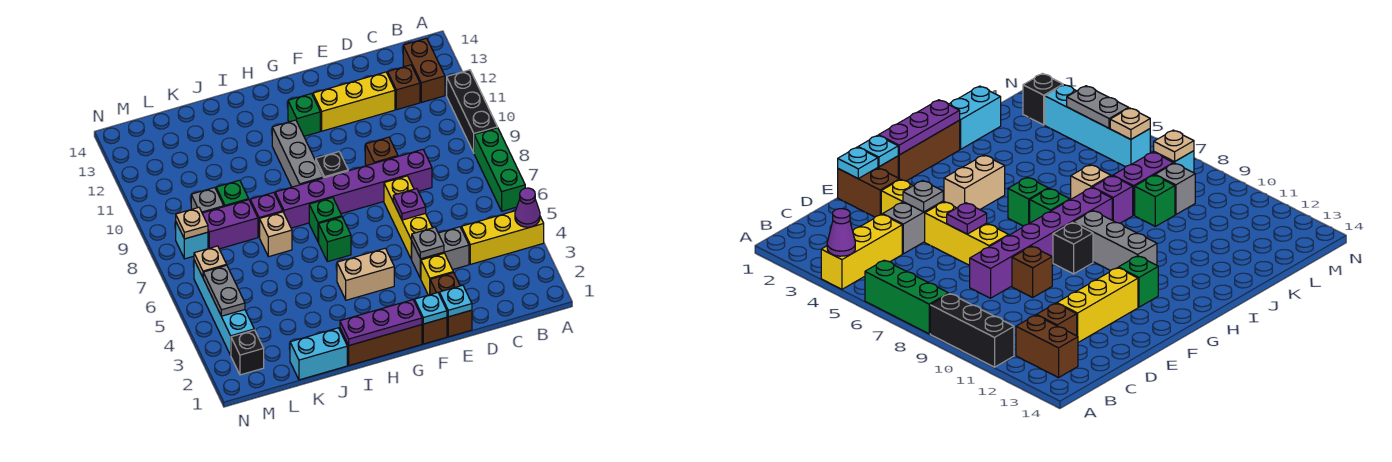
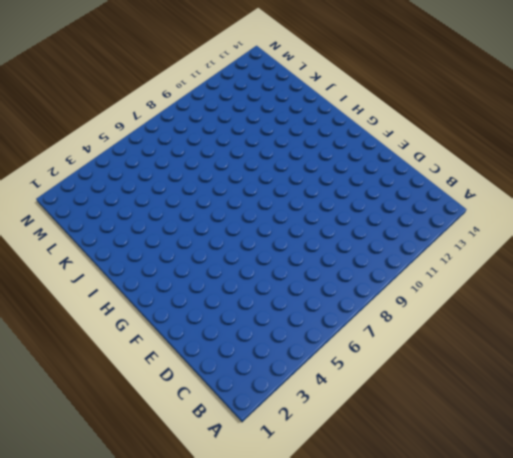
none -> yellow brick A4:C4 level 1
none -> green brick A6:A8 level 1
none -> black brick A9:A11 level 1
none -> brown brick B12:B13 level 1

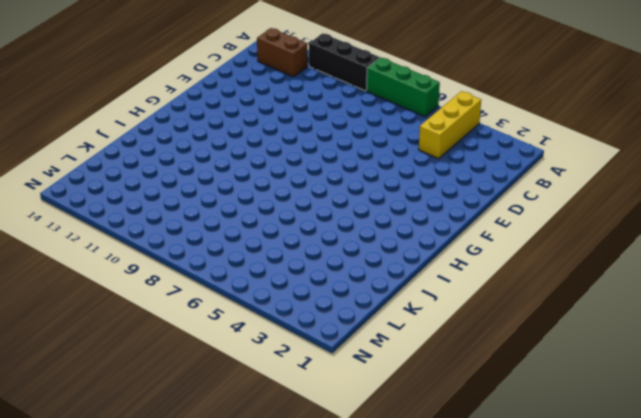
none -> brown brick C12 level 1
none -> grey brick D4:E4 level 1
none -> purple brick D8:I8 level 1
none -> yellow brick D12:F12 level 1

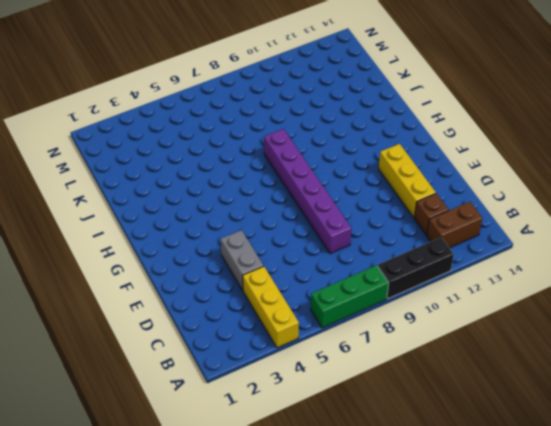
none -> brown brick E1:E2 level 1
none -> yellow brick E3 level 1
none -> yellow brick E5:E7 level 1
none -> brown brick E9 level 1

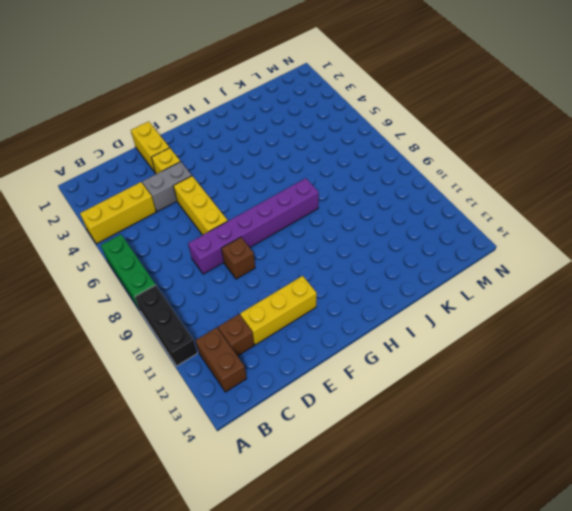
yellow brick E1:E2 level 1 -> brown brick E1:E2 level 1
none -> brown brick F1 level 1
none -> brown brick G1:I1 level 1
none -> tan brick G4:H4 level 1
none -> black brick G9 level 1

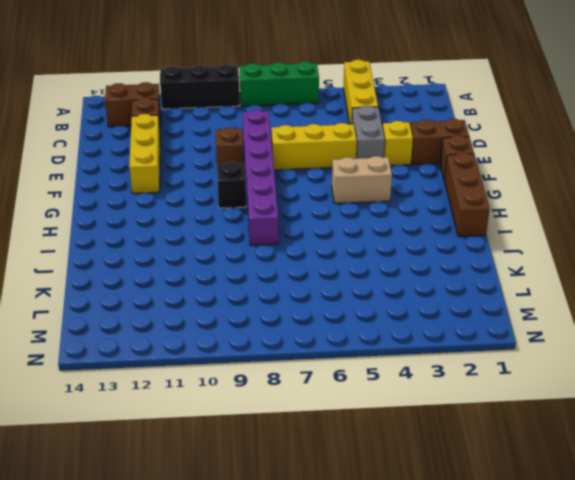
tan brick G4:G5 level 1 -> tan brick G4:H4 level 1
none -> green brick G12 level 1
none -> green brick H6 level 1
none -> green brick H7 level 1
none -> grey brick H9:H11 level 1

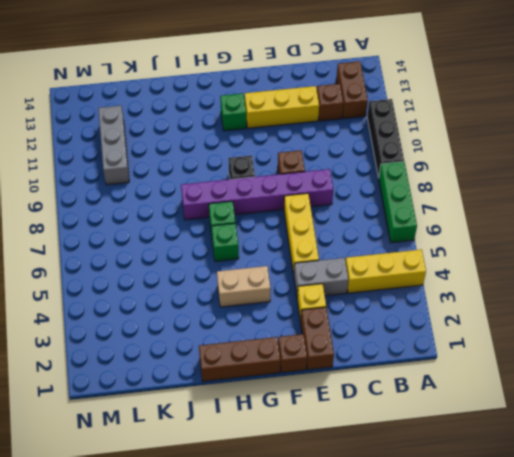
grey brick L10:L12 level 1 -> grey brick H9:H11 level 1
none -> cyan brick J1:K1 level 1
none -> tan brick J7 level 1
none -> purple brick J8 level 1
none -> purple brick K8:L8 level 1

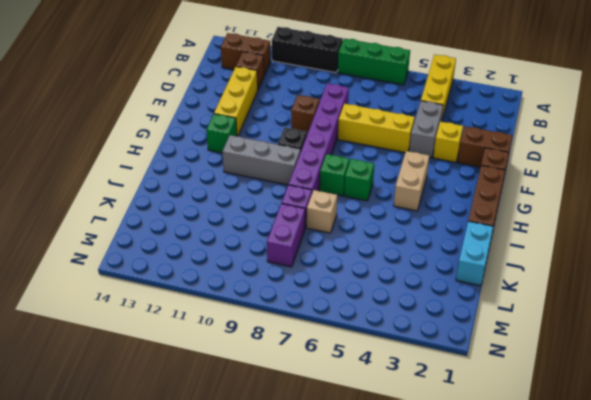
none -> green brick K9 level 1
none -> grey brick L9 level 1
none -> black brick M2 level 1
none -> cyan brick M3:M6 level 1

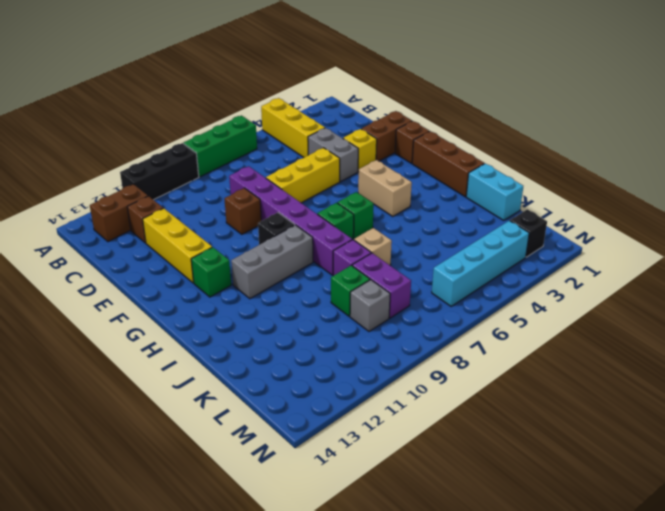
none -> cyan brick M8 level 1
none -> purple cone A4 level 2
none -> cyan plate E1 level 2
none -> grey plate E4 level 2

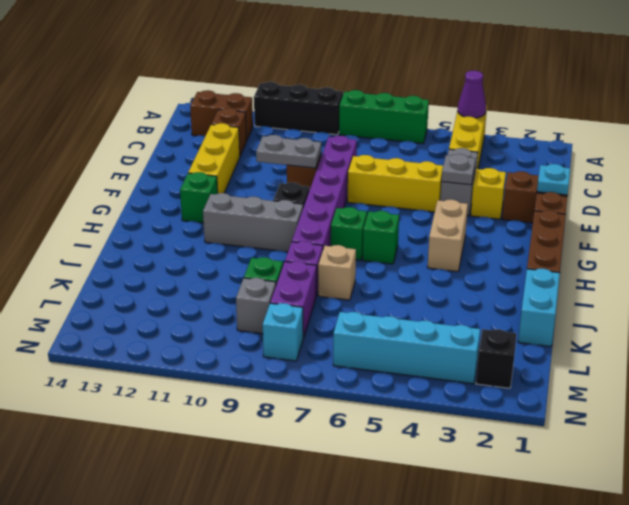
grey plate E9:E10 level 2 -> grey plate M4:M5 level 2
none -> purple plate E6 level 2
none -> cyan plate F1 level 2
none -> purple plate G1:I1 level 2
none -> tan plate M6 level 2

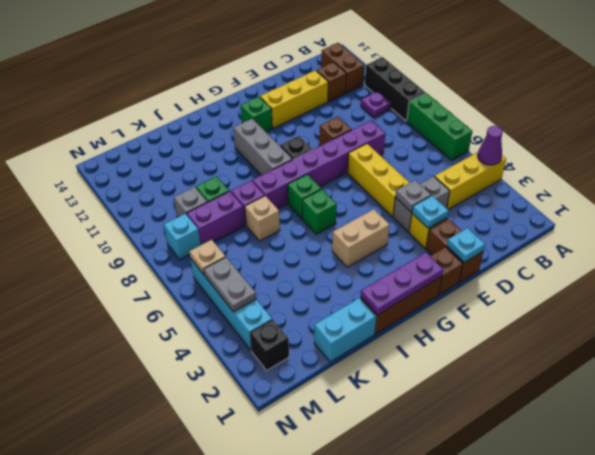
purple plate B10 level 1 -> purple plate E6 level 2
cyan plate E3 level 2 -> cyan plate F1 level 2
none -> tan plate M8 level 2

